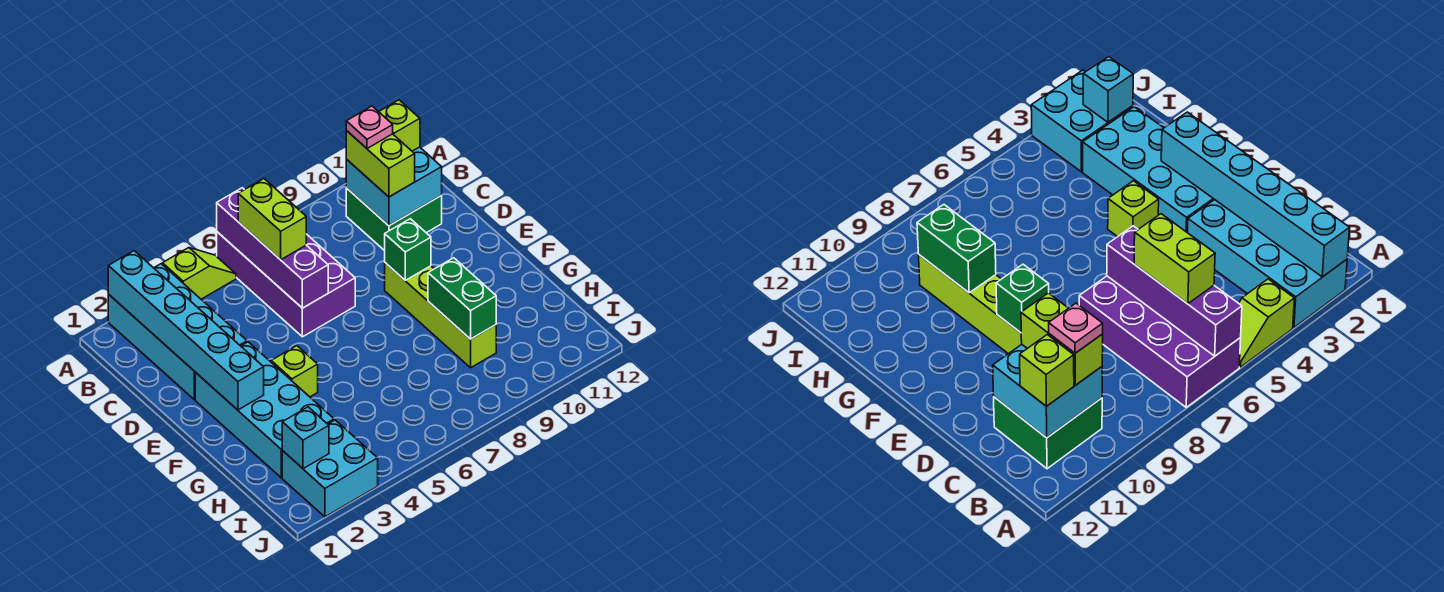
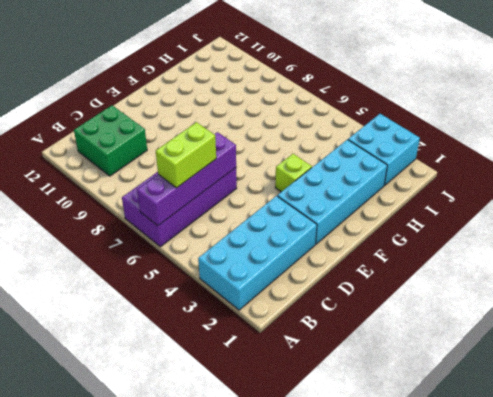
none -> lime slope A4:A5 level 1 top 4
none -> lime brick E9:H9 level 1
none -> cyan brick A2:F2 level 2

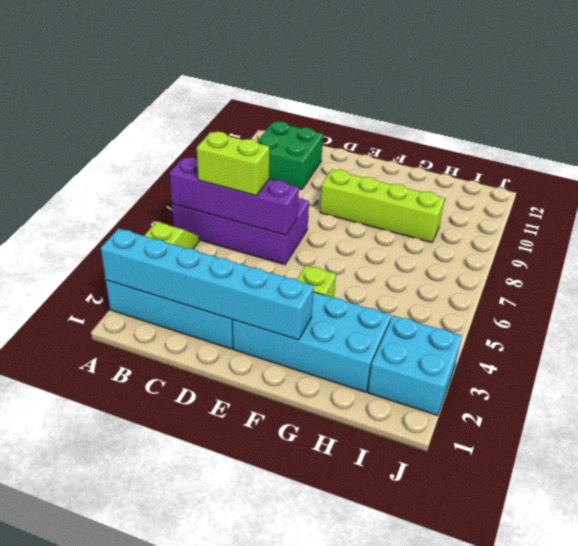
none -> cyan brick B10:C11 level 2
none -> green brick E9 level 2
none -> green brick G9:H9 level 2

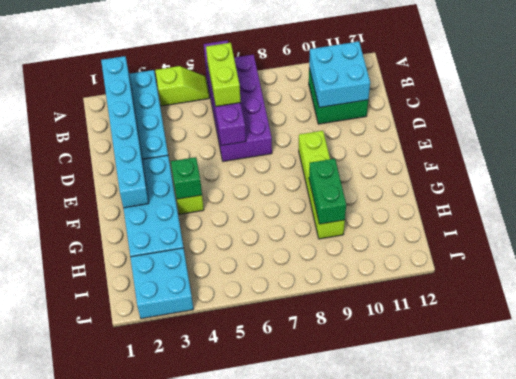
green brick F4 level 2 -> green brick E9 level 2
none -> cyan brick I2 level 2
none -> lime brick B10:C10 level 3
none -> lime brick B11 level 3

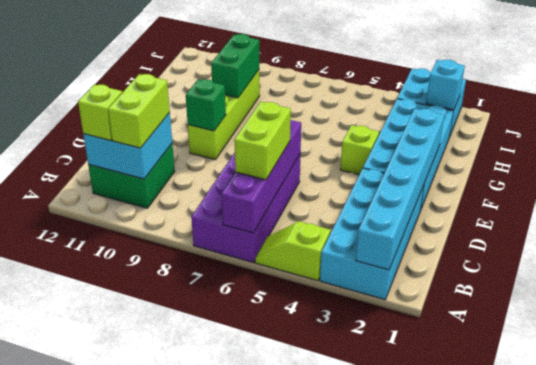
none -> pink plate B10 level 4

